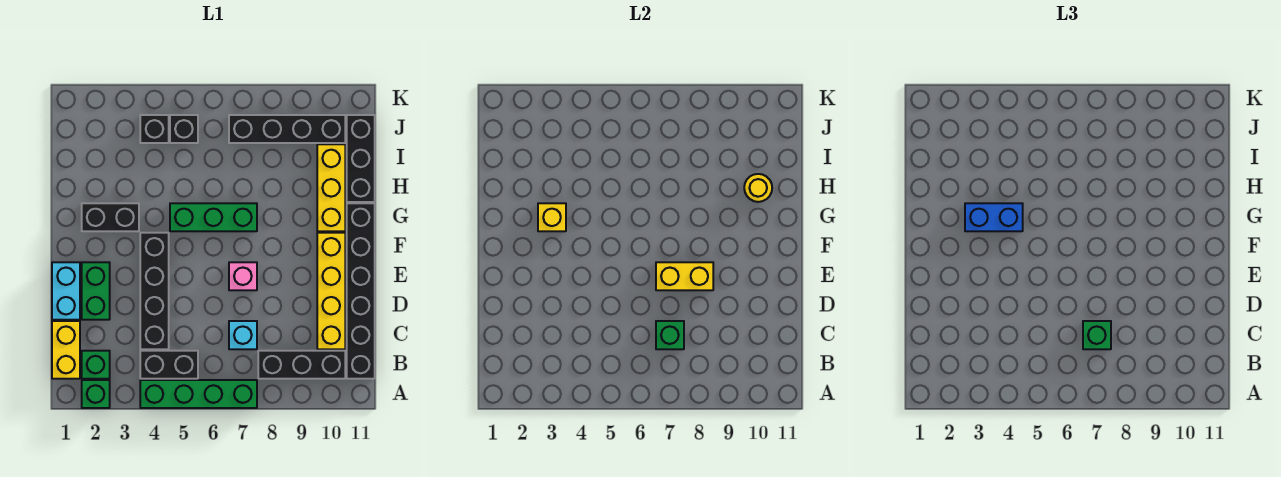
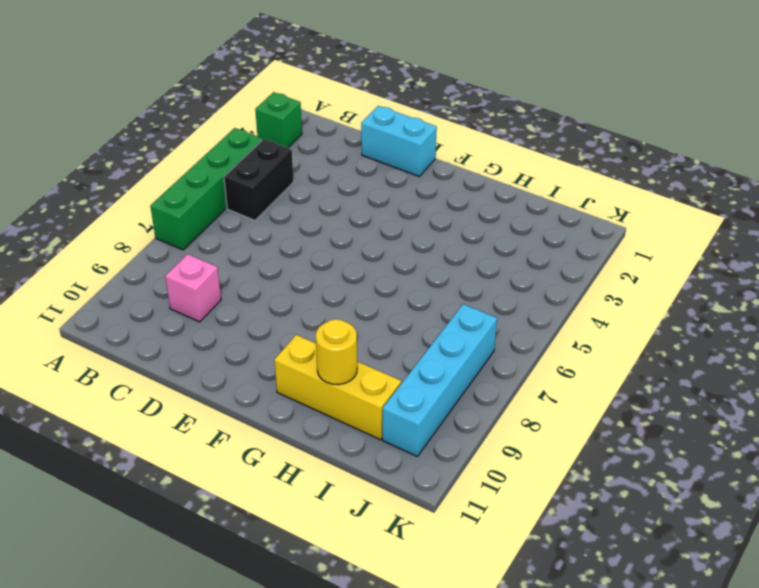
pink brick C9 level 1 -> pink brick E7 level 1
cyan brick J7:J10 level 1 -> black brick J7:J10 level 1
none -> yellow brick B1:C1 level 1
none -> green brick B2 level 1
none -> black brick B8:B10 level 1

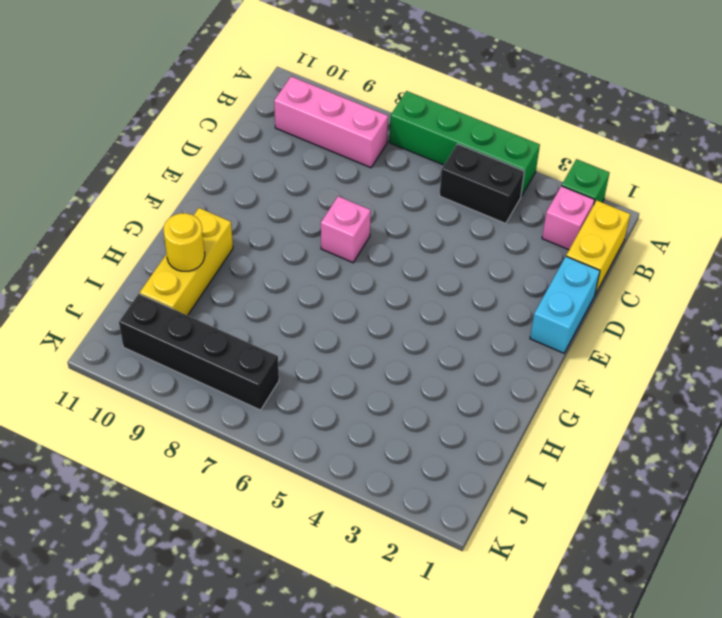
pink brick B2 level 1 -> green brick B2 level 1
pink brick B8:B10 level 1 -> black brick B8:B10 level 1
none -> black brick B11:G11 level 1
none -> black brick C4:F4 level 1
none -> cyan brick C7 level 1

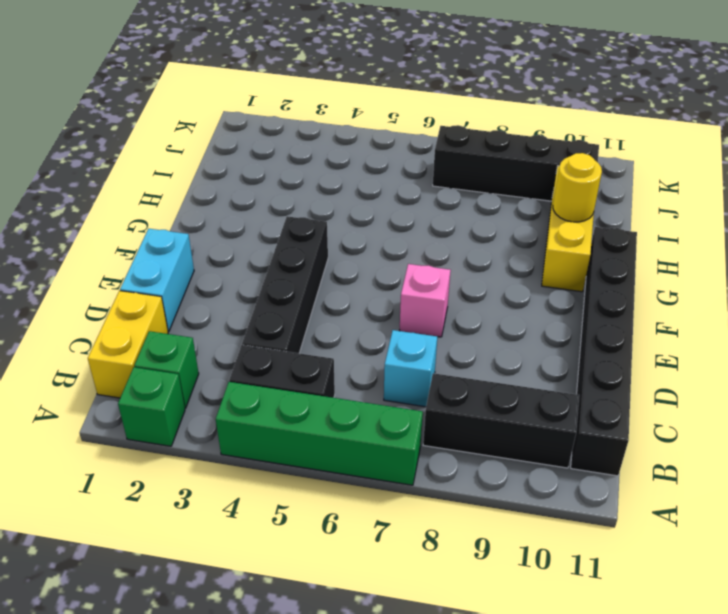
none -> yellow brick C10:F10 level 1
none -> green brick D2:E2 level 1
none -> black brick G2:G3 level 1

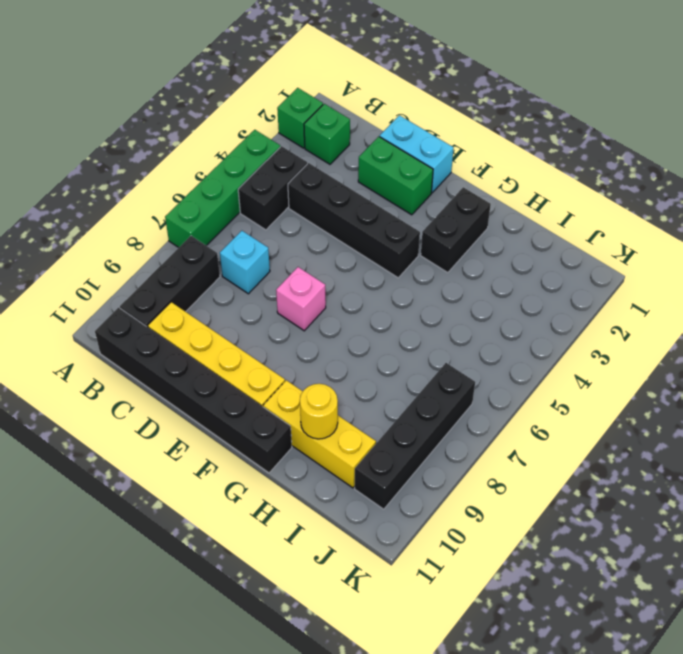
none -> yellow brick B1:C1 level 1
none -> green brick G5:G7 level 1
none -> black brick H11:J11 level 1

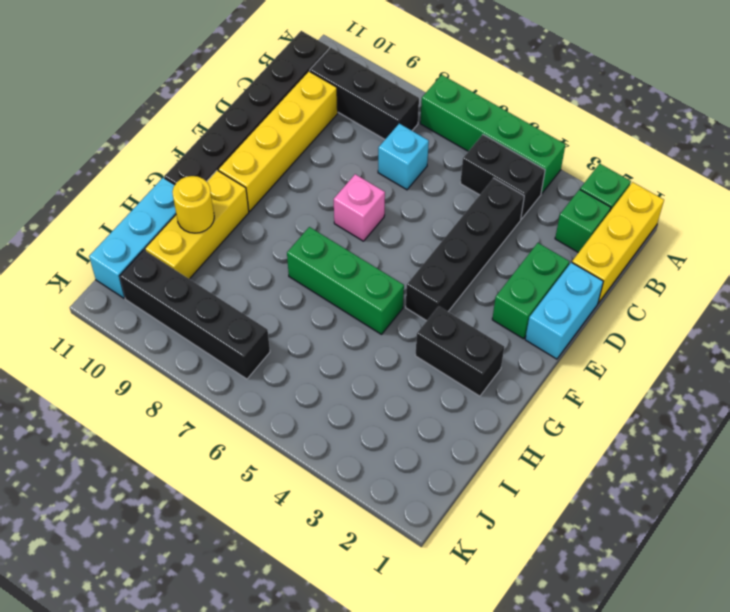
yellow brick A1:C1 level 1 -> yellow brick B1:C1 level 1
cyan brick H11:J11 level 1 -> black brick H11:J11 level 1
none -> black brick J4 level 1
none -> black brick J5 level 1
none -> green brick C7 level 2

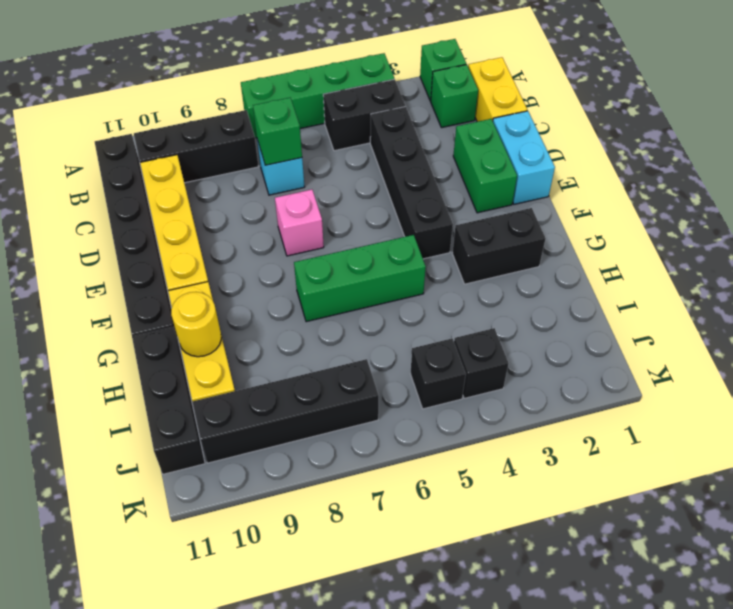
none -> yellow brick E7:E8 level 2
none -> yellow brick G3 level 2
none -> green brick C7 level 3

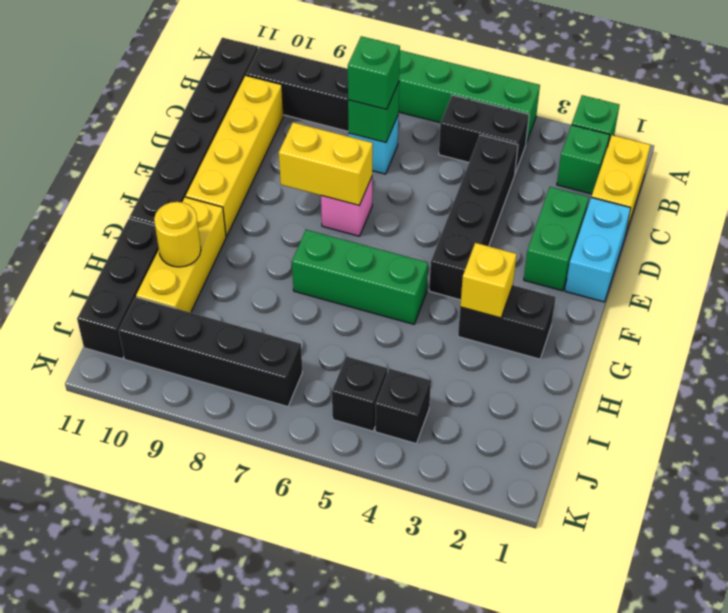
none -> blue brick G3:G4 level 3

